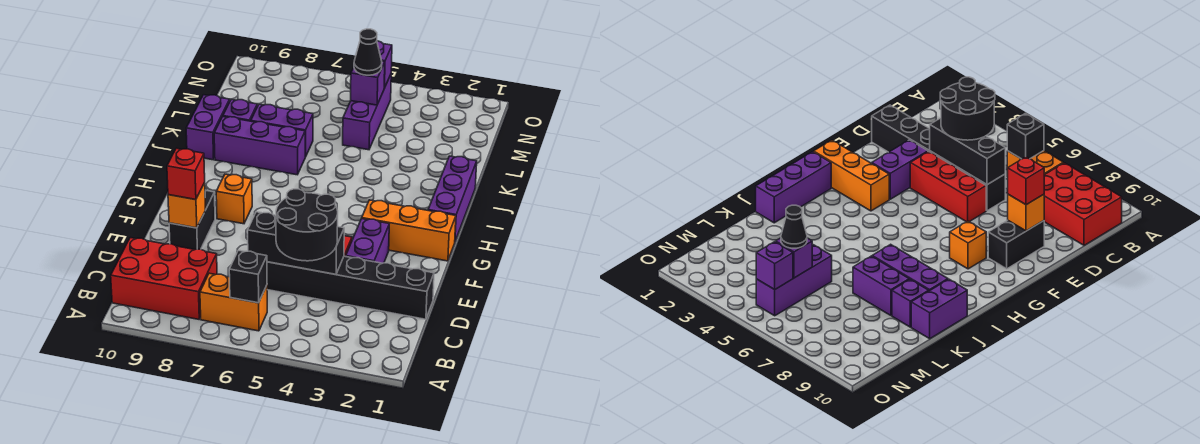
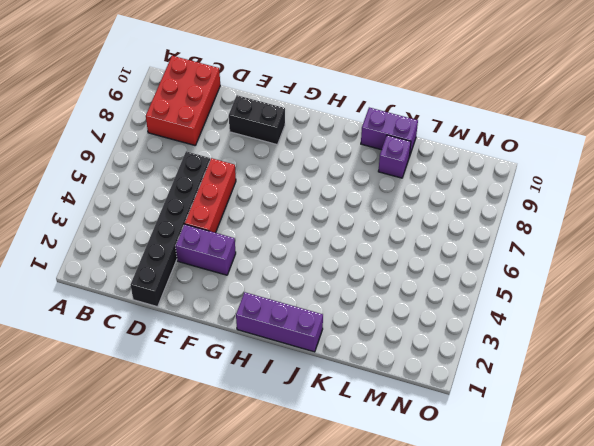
none -> orange brick B6:B7 level 1
none -> orange brick G1:G3 level 1
none -> orange brick G8 level 1

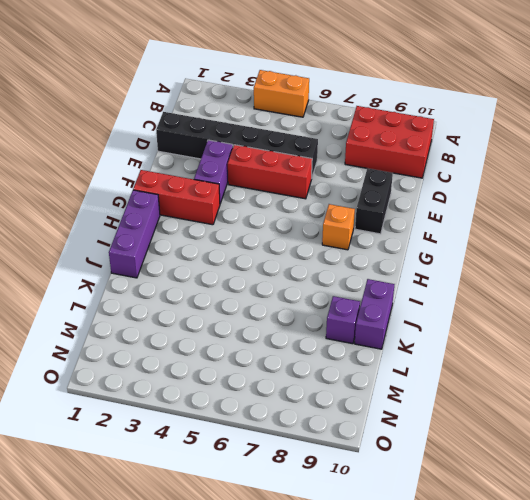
orange brick A4:A5 level 1 -> orange brick B6:B7 level 1
red brick G1:G3 level 1 -> orange brick G1:G3 level 1
none -> purple brick J7:J9 level 1
none -> purple brick K7:K8 level 1
none -> purple brick L5:N5 level 1

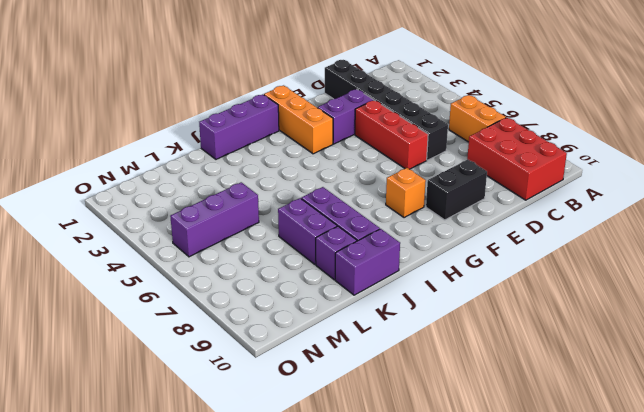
none -> black brick B6 level 2
none -> black brick D4:D6 level 2
none -> orange brick E9 level 2

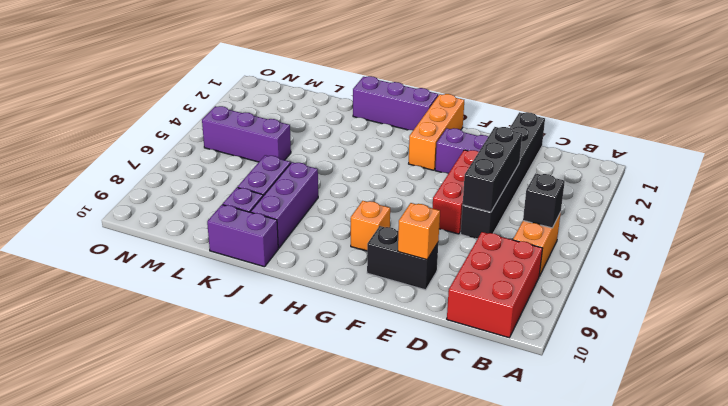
none -> purple brick M5 level 2
none -> purple brick N5 level 2
none -> black round brick C4:D5 level 3

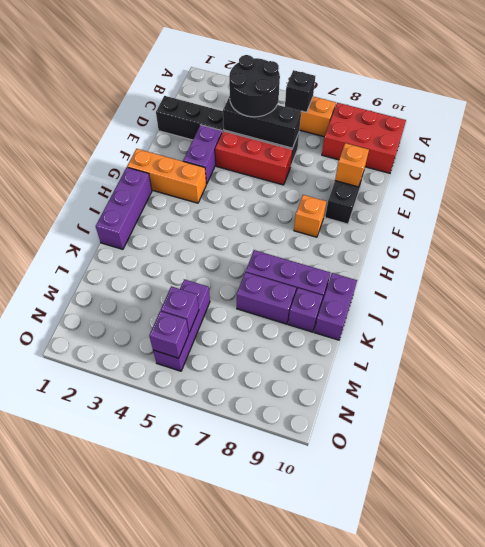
none -> red brick E9 level 3
none -> black cone M5 level 3

